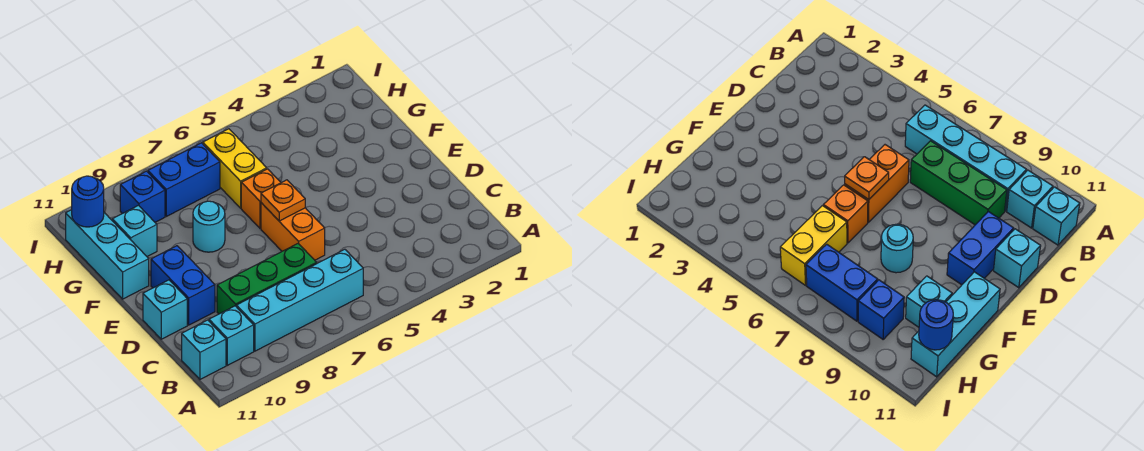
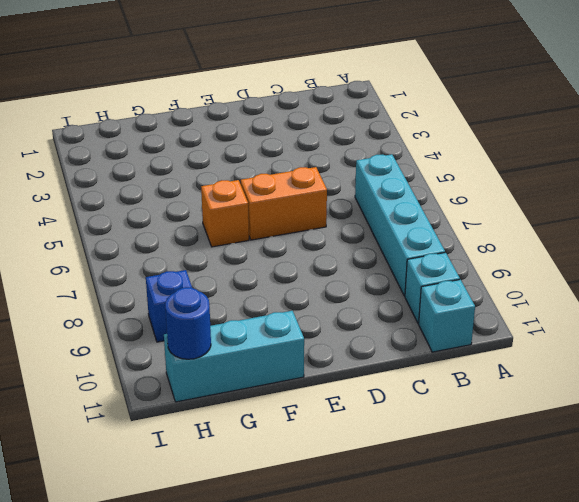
none -> green brick C7:C9 level 1
none -> blue brick D10:E10 level 1
none -> cyan brick D11 level 1

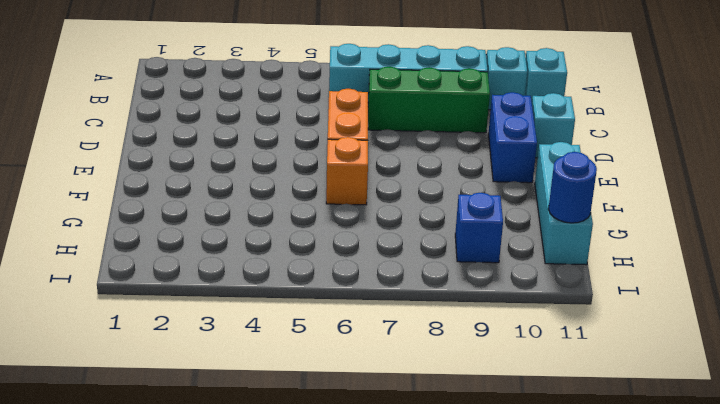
none -> cyan round brick F8 level 1
none -> yellow brick G6:H6 level 1
none -> cyan brick G10 level 1

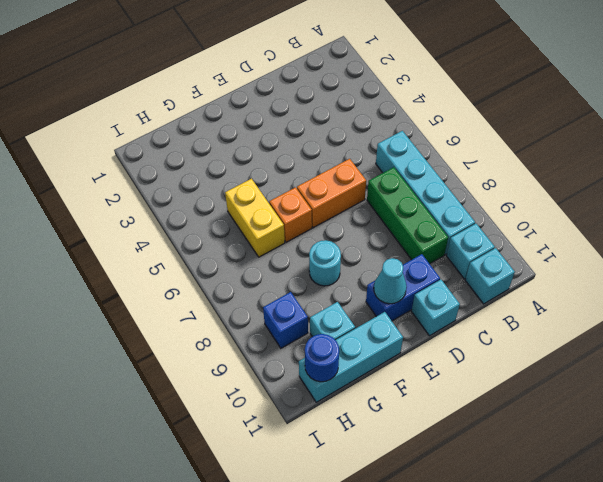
cyan cone E10 level 2 -> none
yellow brick G5:G6 level 1 -> yellow brick G6:H6 level 1
none -> blue brick H7:H8 level 1
none -> orange plate E6 level 2

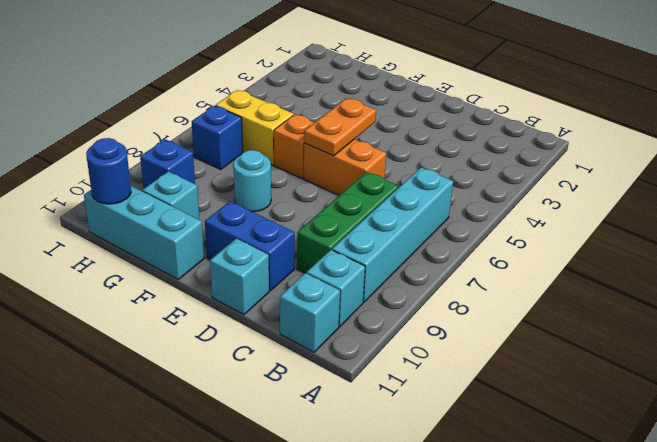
orange plate E5:E6 level 2 -> orange plate E6 level 2
blue brick H7 level 1 -> blue brick H7:H8 level 1

